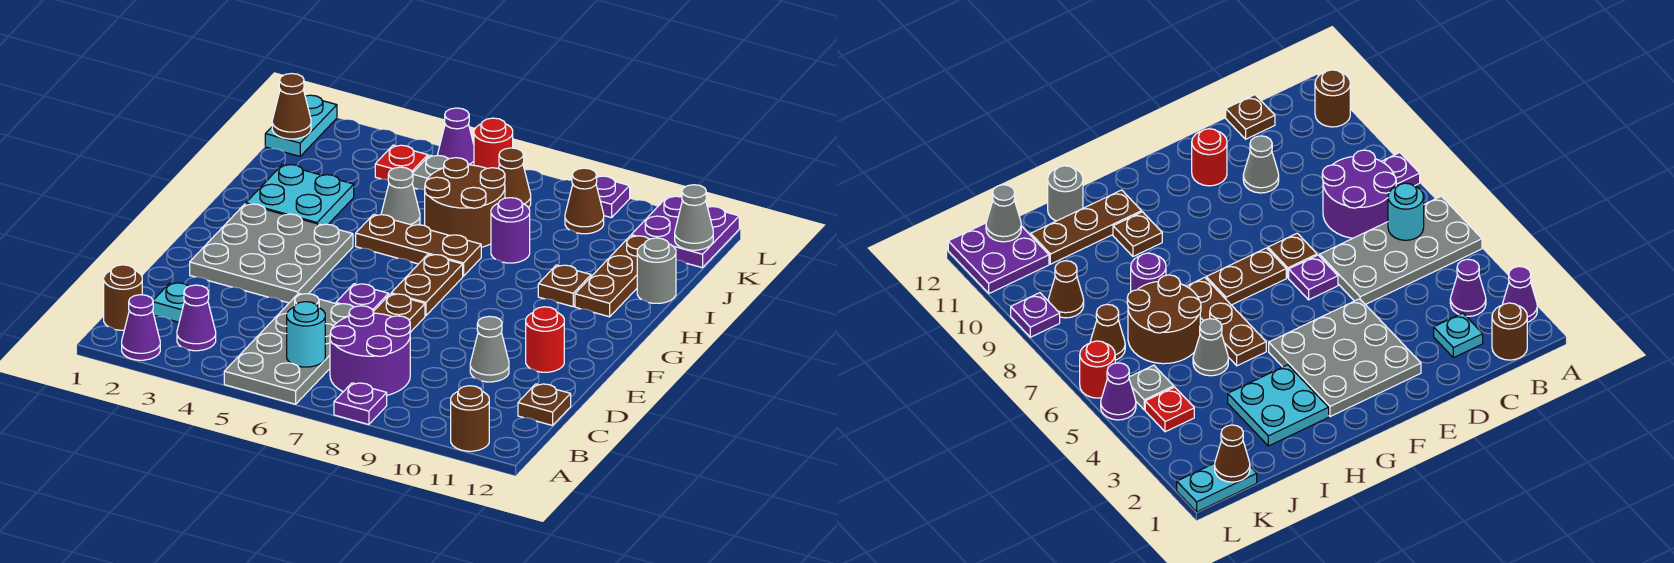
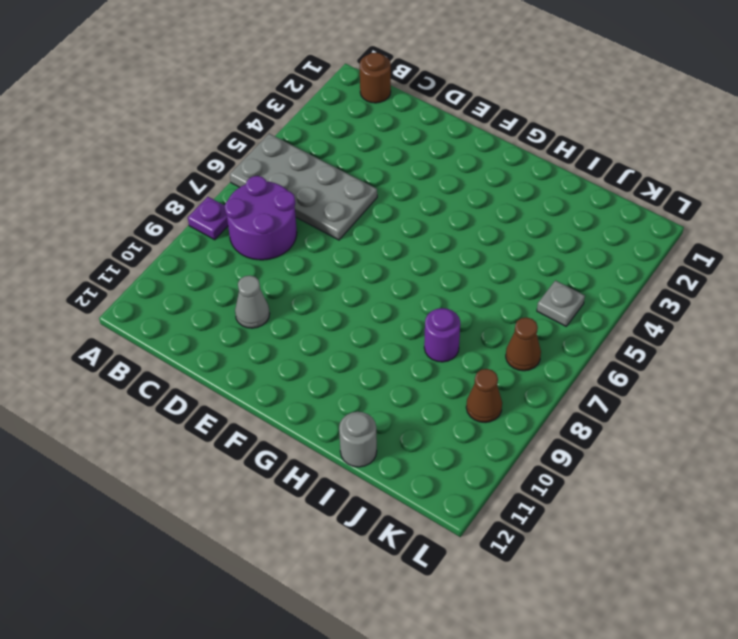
none -> purple cone A2 level 1
none -> brown round brick A11 level 1
none -> purple cone B3 level 1
none -> cyan plate C2 level 1

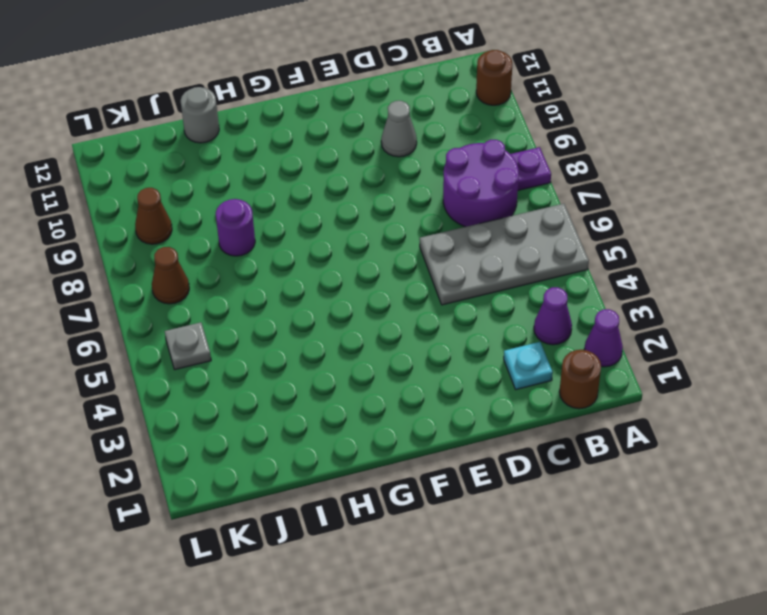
none -> brown plate C12 level 1
none -> grey plate E2:G4 level 1
none -> purple plate E6 level 1
none -> brown plate E7 level 1

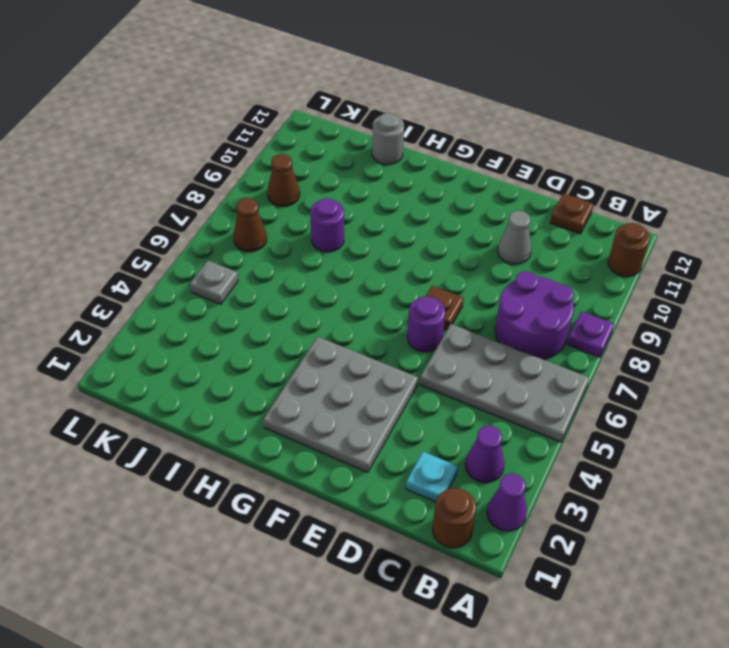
purple round brick E6 level 1 -> purple plate E6 level 1
none -> red round brick E11 level 1
none -> brown plate F7:G7 level 1
none -> cyan plate H2:I3 level 1
none -> brown plate H5:H7 level 1

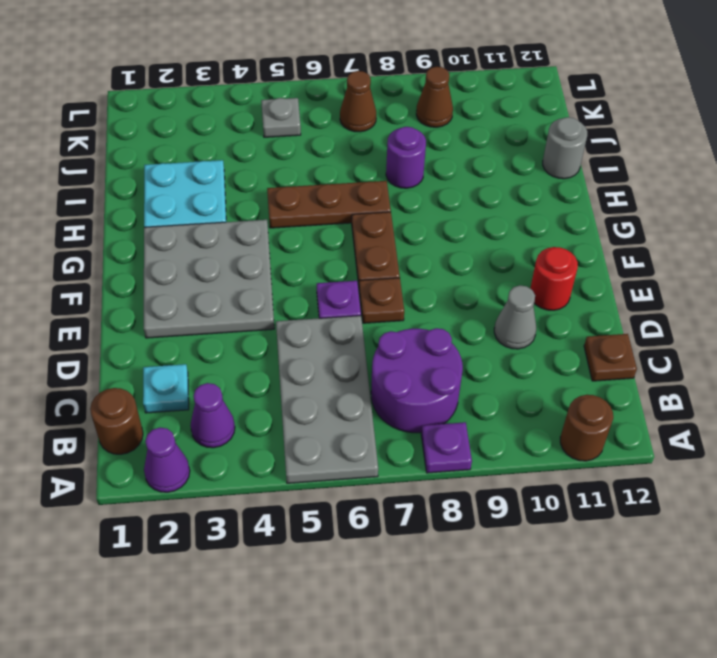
none -> brown plate H10 level 1
none -> brown plate H11:J11 level 1
none -> grey cone I5 level 1
none -> brown round brick I6:J7 level 1

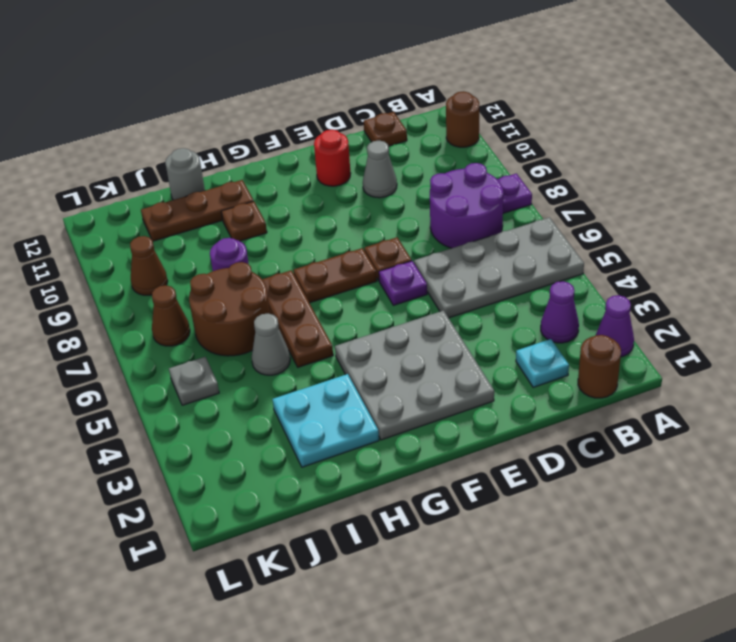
none -> cyan plate K1:L1 level 1
none -> red plate K4 level 1
none -> purple plate K11:L12 level 1
none -> purple cone L5 level 1

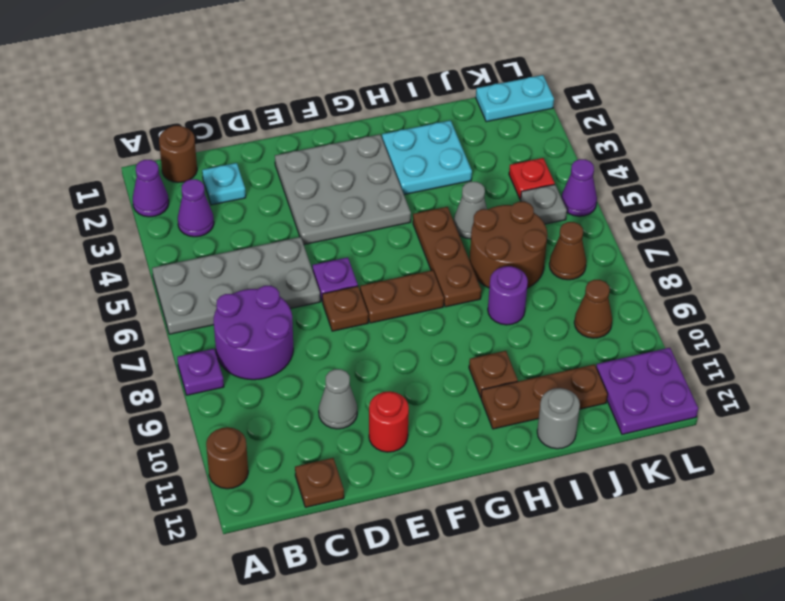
none -> red round brick L6 level 1
none -> purple plate L9 level 1
none -> cyan round brick B6 level 2
none -> brown cone K1 level 2

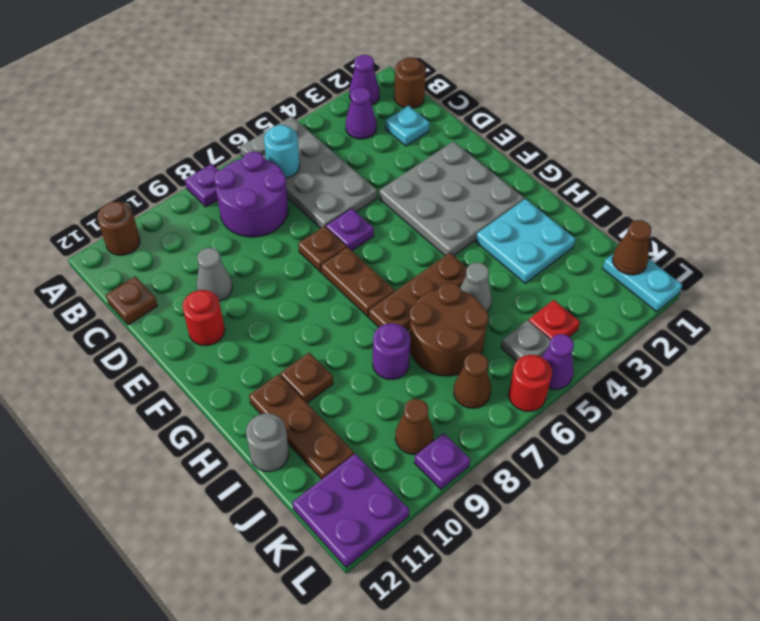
none -> grey cone K12 level 2

